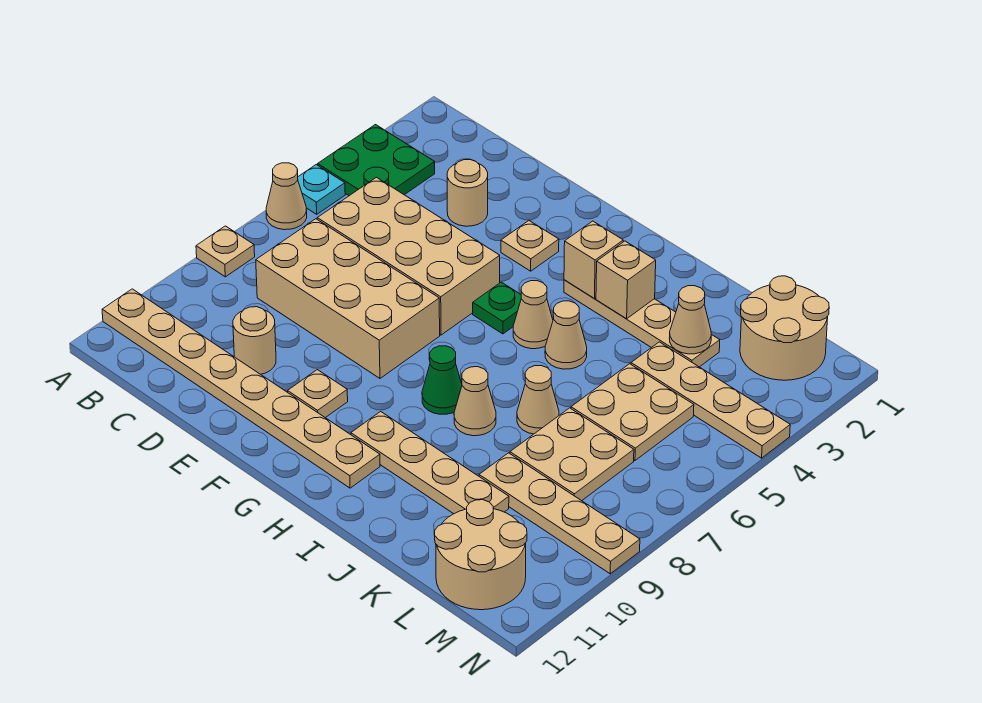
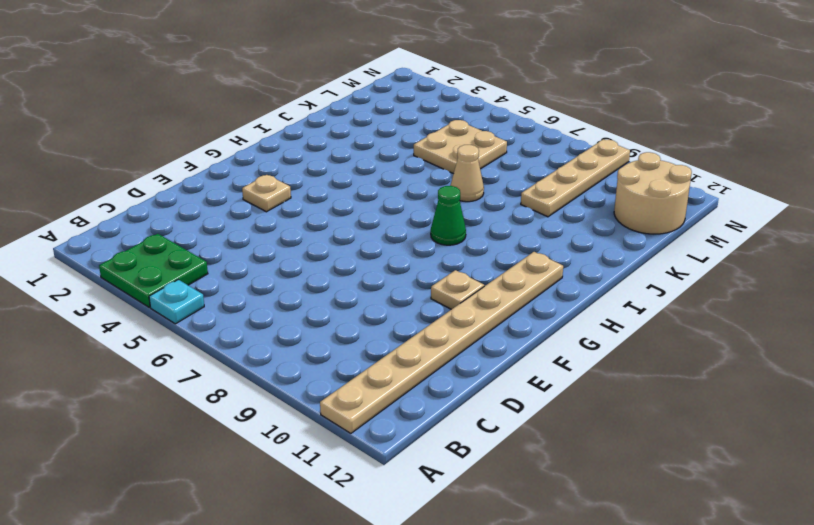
none -> tan cone A6 level 1
none -> tan plate A8 level 1
none -> tan brick C5:F6 level 1

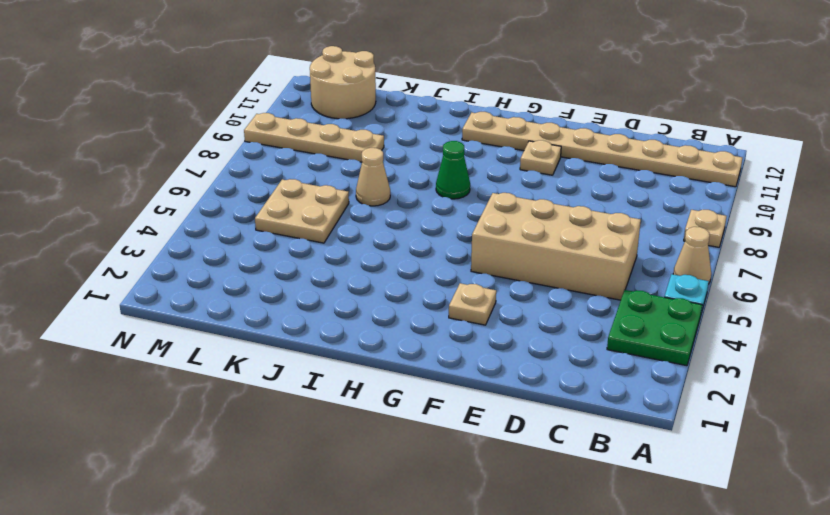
none -> tan brick C7:F8 level 1
none -> tan round brick D3 level 1
none -> tan round brick D10 level 1

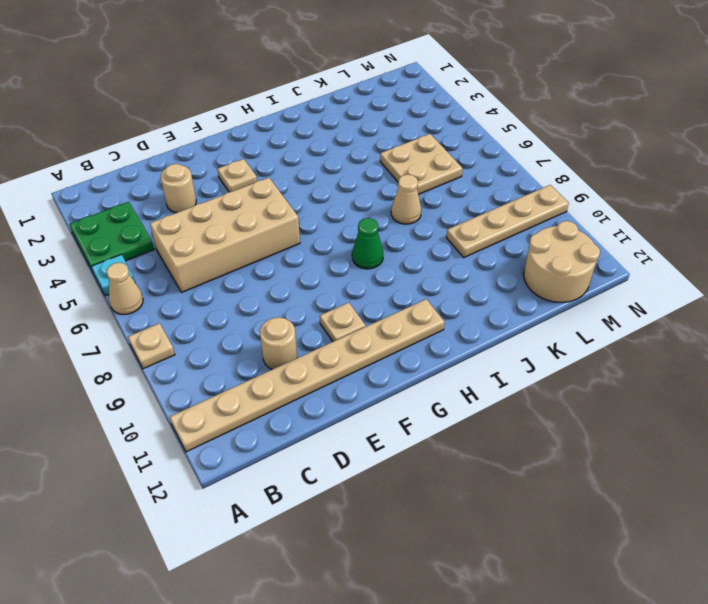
none -> tan brick C7:F8 level 1
none -> green plate G5 level 1
none -> tan plate H3:K3 level 1

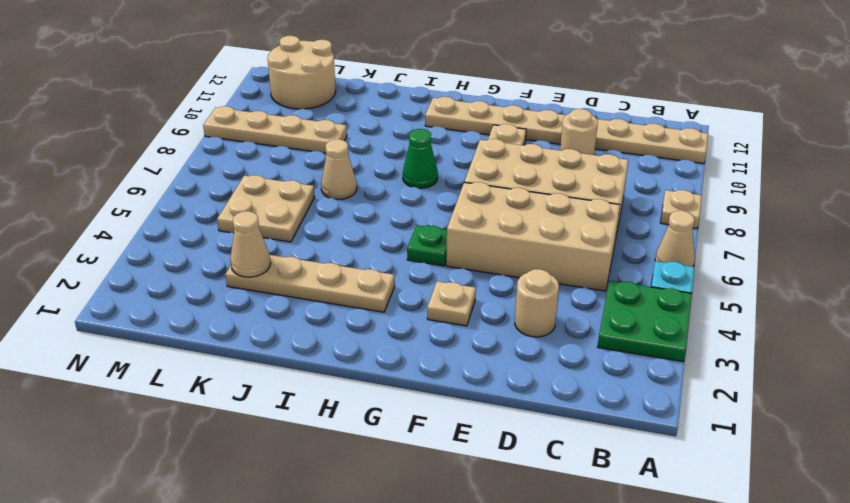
none -> tan cone H5 level 1
none -> tan plate H10:K10 level 1
none -> tan cone I5 level 1

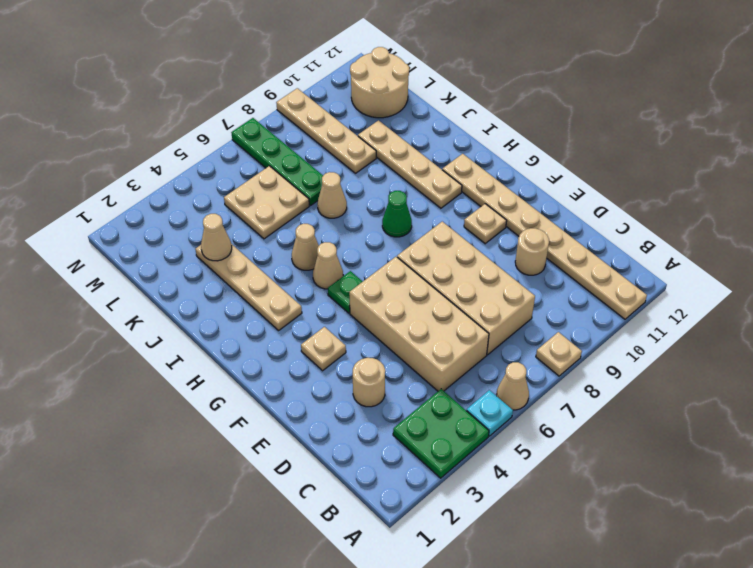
green plate K7:N7 level 1 -> tan plate K7:L8 level 1
none -> tan cone I8 level 1
none -> tan plate K4:N4 level 1
none -> tan round brick L1:M2 level 1

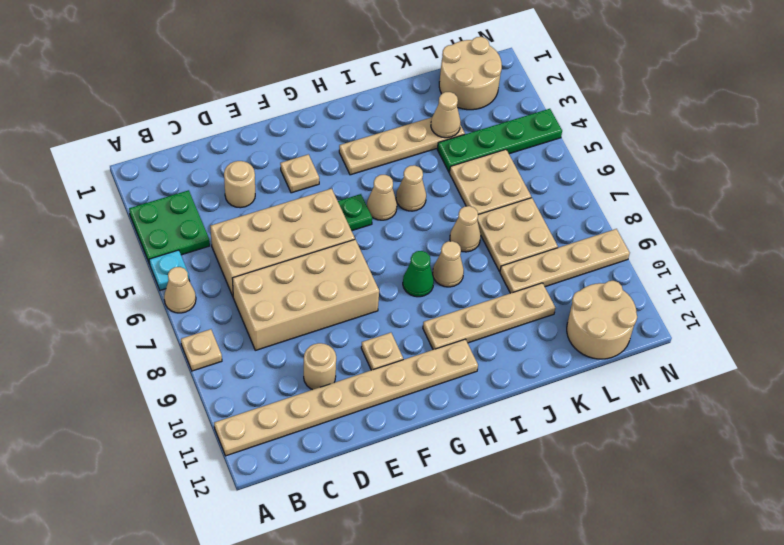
green plate K4:N4 level 1 -> tan plate K4:N4 level 1
none -> tan brick H3 level 2
none -> tan brick I3 level 2

